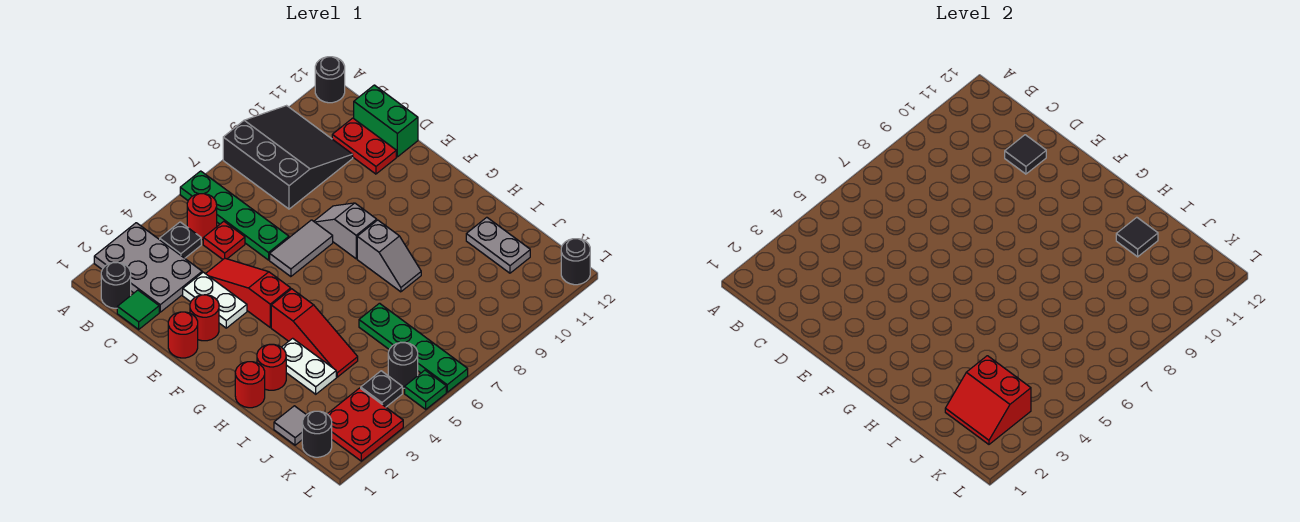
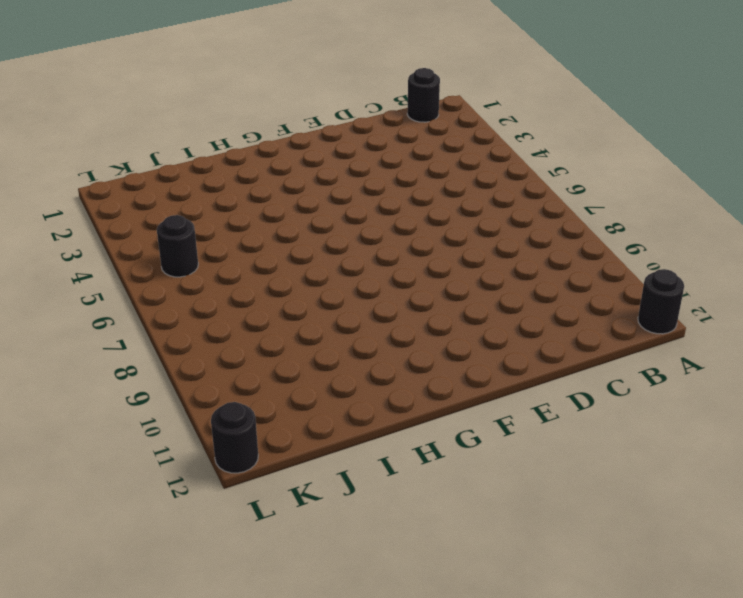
none -> grey plate A2:C3 level 1
none -> green plate A6:D6 level 1
none -> black slope A8:C10 level 1 top 8
none -> black plate B4 level 1

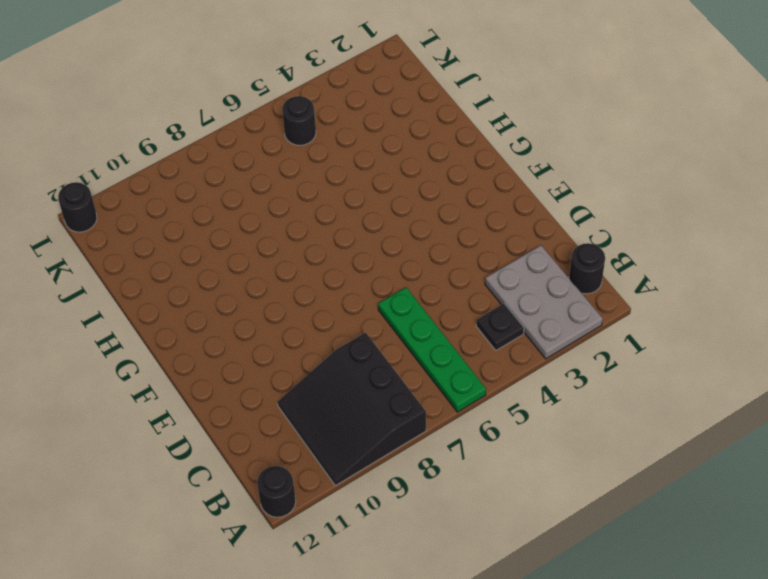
none -> red round brick B5 level 1
none -> green tile C1 level 1
none -> red plate C5 level 1
none -> red plate C11:D11 level 1

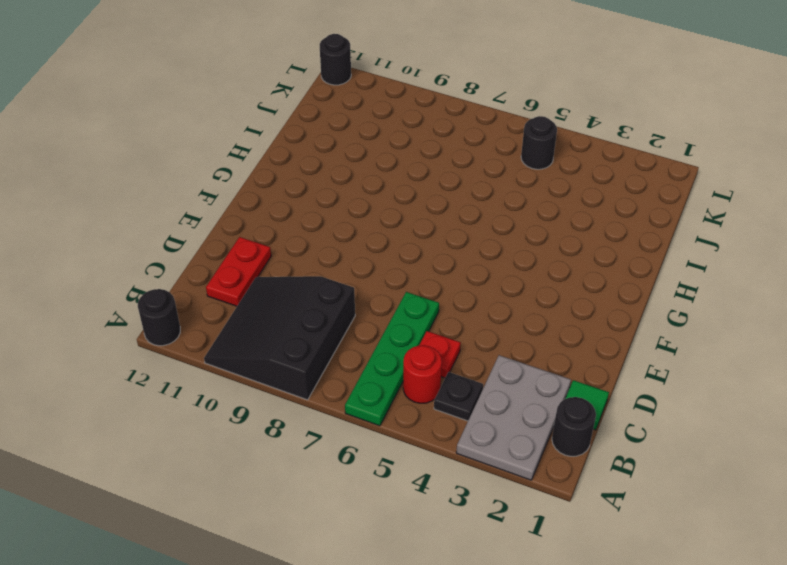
none -> green brick C12:D12 level 1
none -> white plate D3:E3 level 1
none -> red slope D4:F4 level 1 top F
none -> red round brick E1 level 1

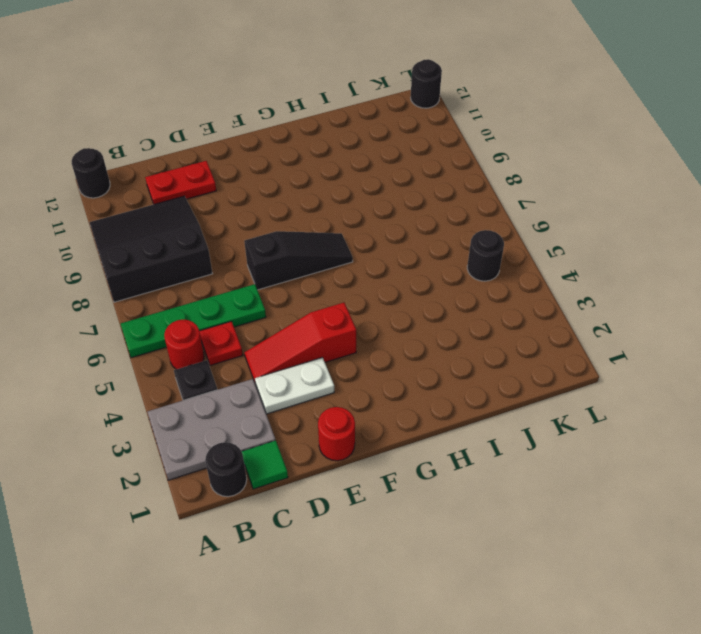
black slope E7:G7 level 1 top E -> grey tile E6:E7 level 1
none -> green brick C12:D12 level 1
none -> red round brick E2 level 1
none -> grey slope E8:F8 level 1 top F
none -> red slope G4:I4 level 1 top G

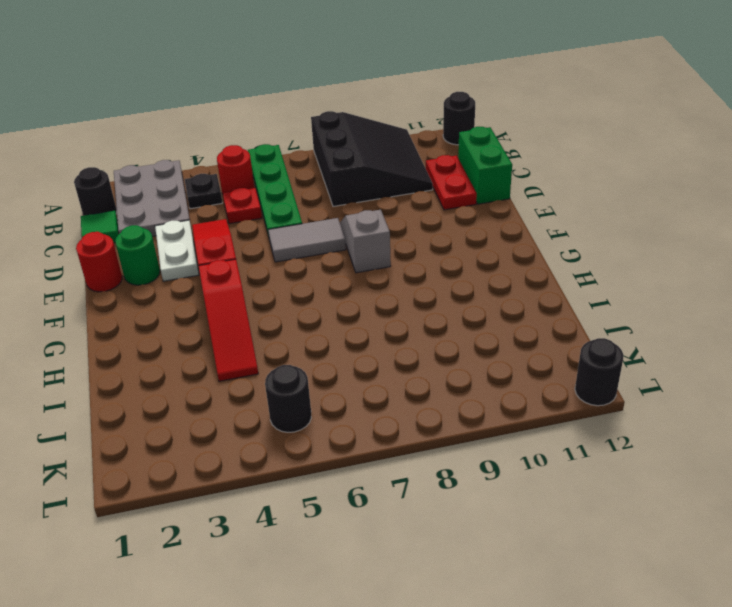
green round brick E2 level 1 -> red round brick E2 level 1
none -> grey slope G8:H8 level 1 top G
none -> red round brick H1 level 1
none -> red round brick H2 level 1
none -> white plate H3:I3 level 1

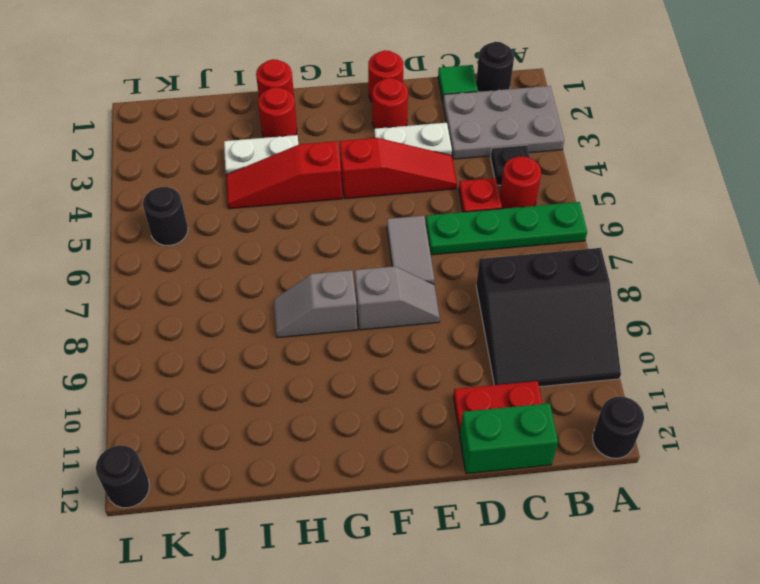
none -> green plate I6:L6 level 1
none -> grey plate I11:J11 level 1
none -> grey tile J1 level 1
none -> black round brick K1 level 1

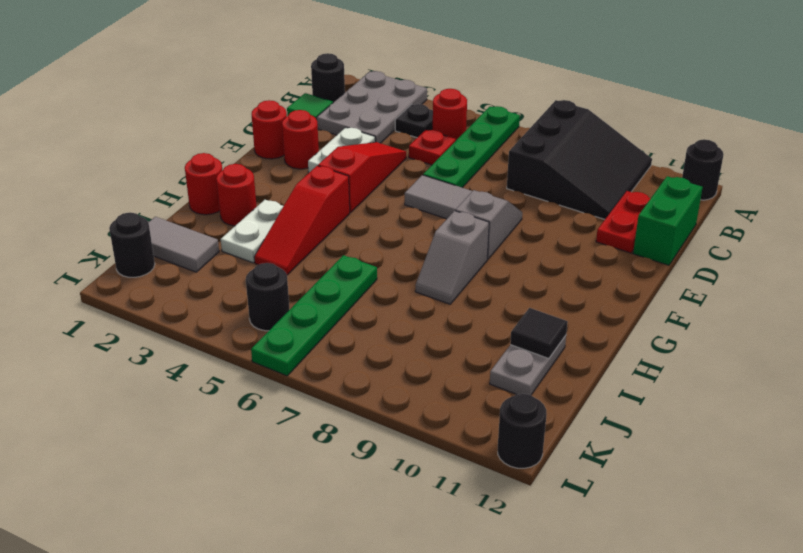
grey tile J1:J2 level 1 -> grey tile J1 level 1
none -> red plate K2:L3 level 1
none -> black plate K4 level 1
none -> green plate L5 level 1
none -> black tile D11 level 2

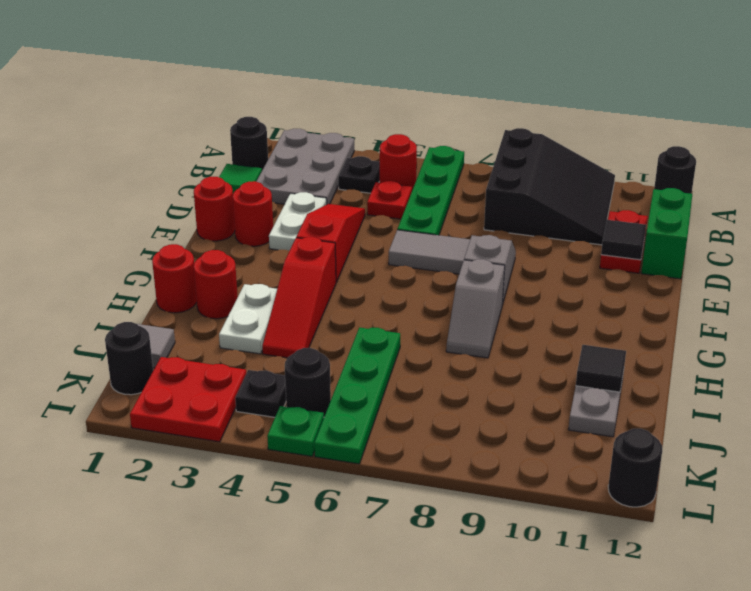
none -> red slope J2:K3 level 2 top 3

